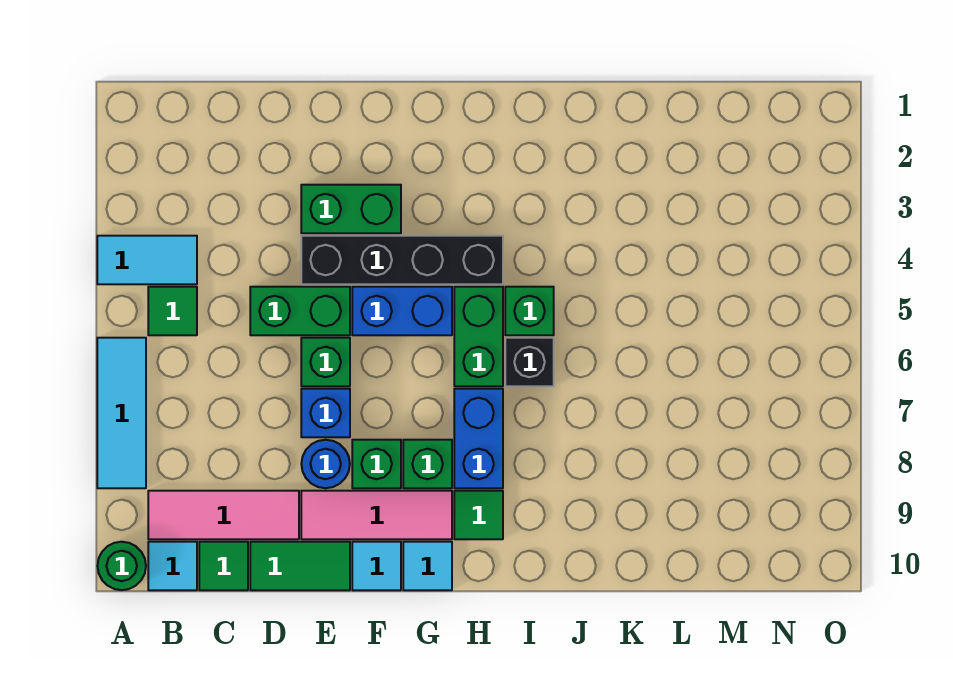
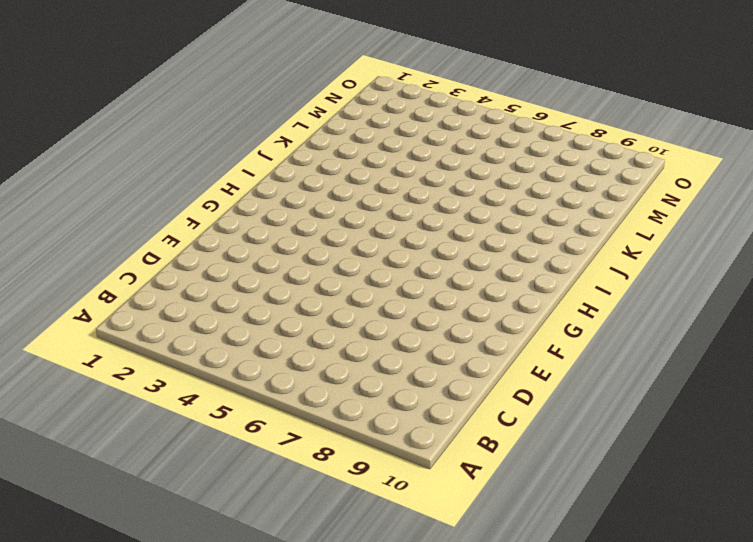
none -> cyan tile A4:B4 level 1
none -> cyan tile A6:A8 level 1
none -> green round brick A10 level 1

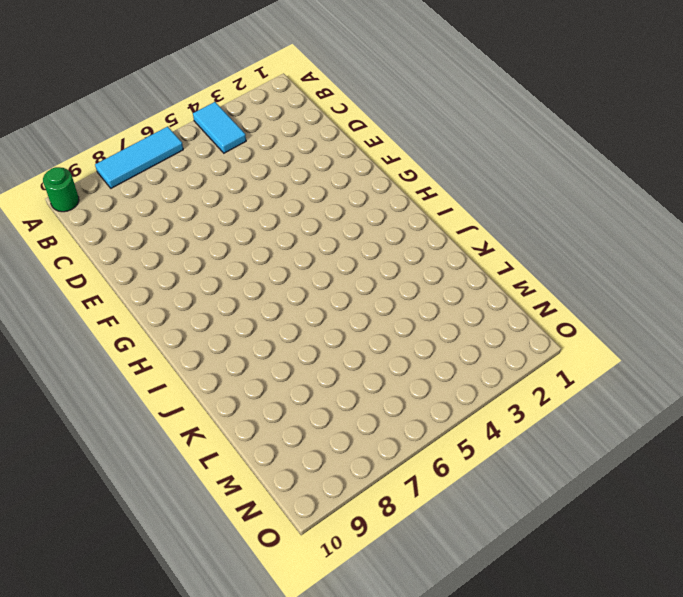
none -> green tile B5 level 1
none -> pink tile B9:D9 level 1
none -> cyan tile B10 level 1

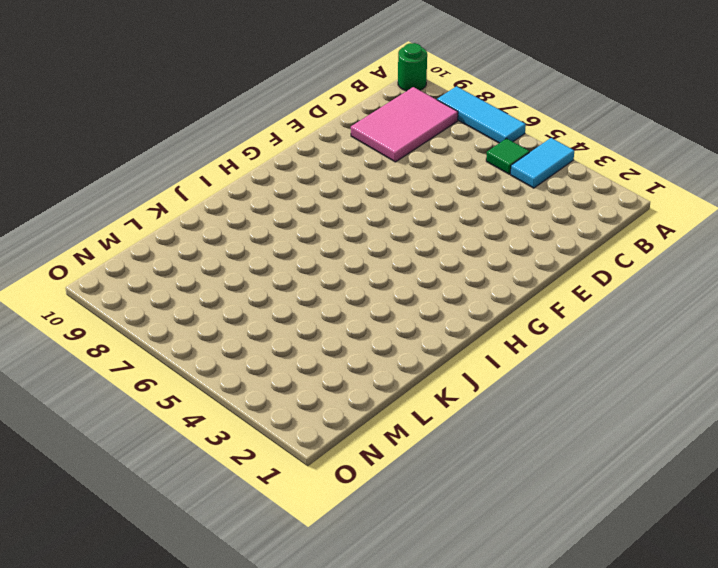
pink tile B8:D9 level 1 -> pink tile B9:D9 level 1
none -> cyan tile B10 level 1
none -> green tile C10 level 1
none -> green brick D5:E5 level 1

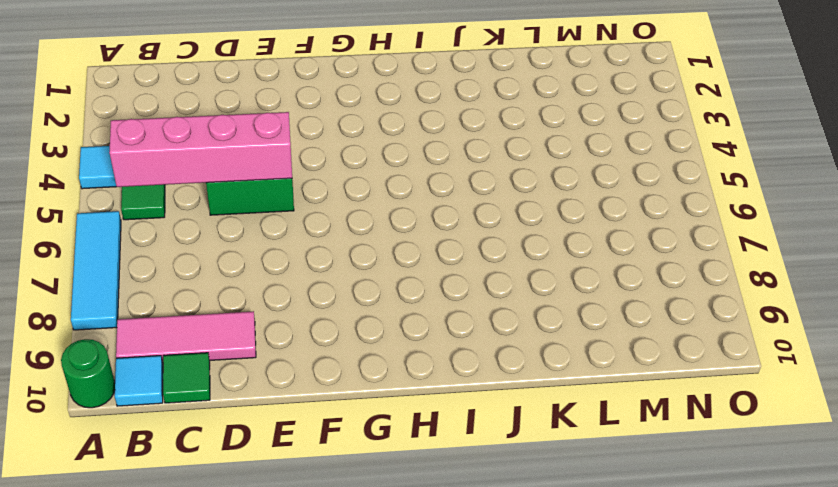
pink brick B5:E5 level 2 -> none
none -> green tile D10:E10 level 1
none -> green brick E3:F3 level 1
none -> black brick E4:H4 level 1

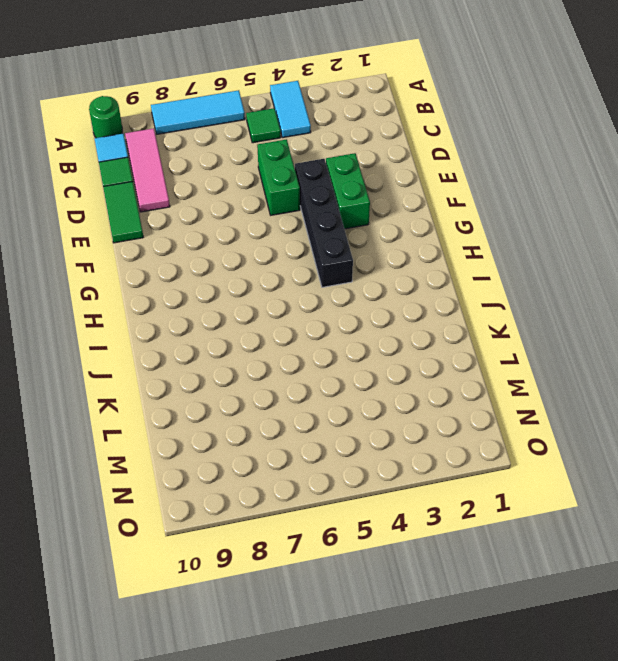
none -> green brick E6 level 1
none -> blue brick E7 level 1
none -> blue round brick E8 level 1

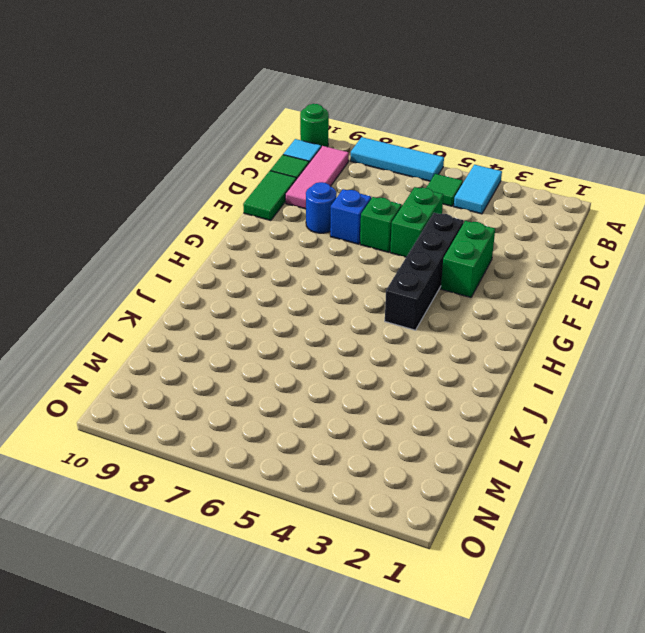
none -> pink tile E9:G9 level 1
none -> blue brick F5:G5 level 1
none -> green brick F8 level 1

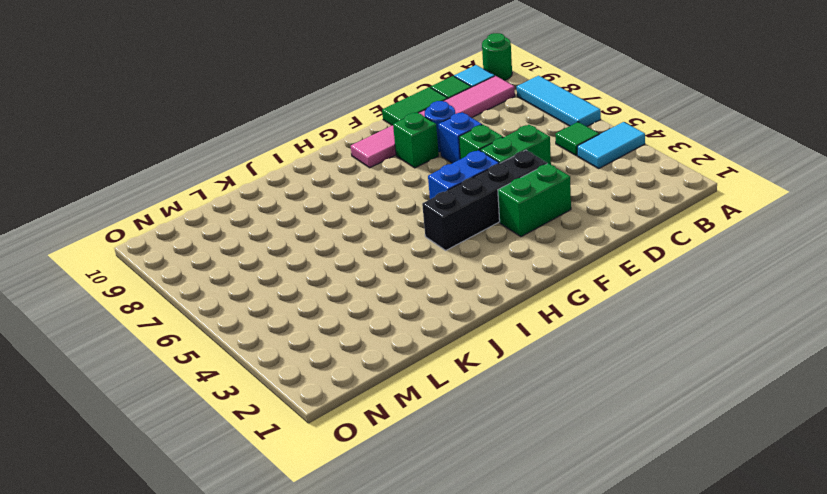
none -> cyan tile F10 level 1
none -> green brick G8 level 1
none -> cyan tile G10 level 1

